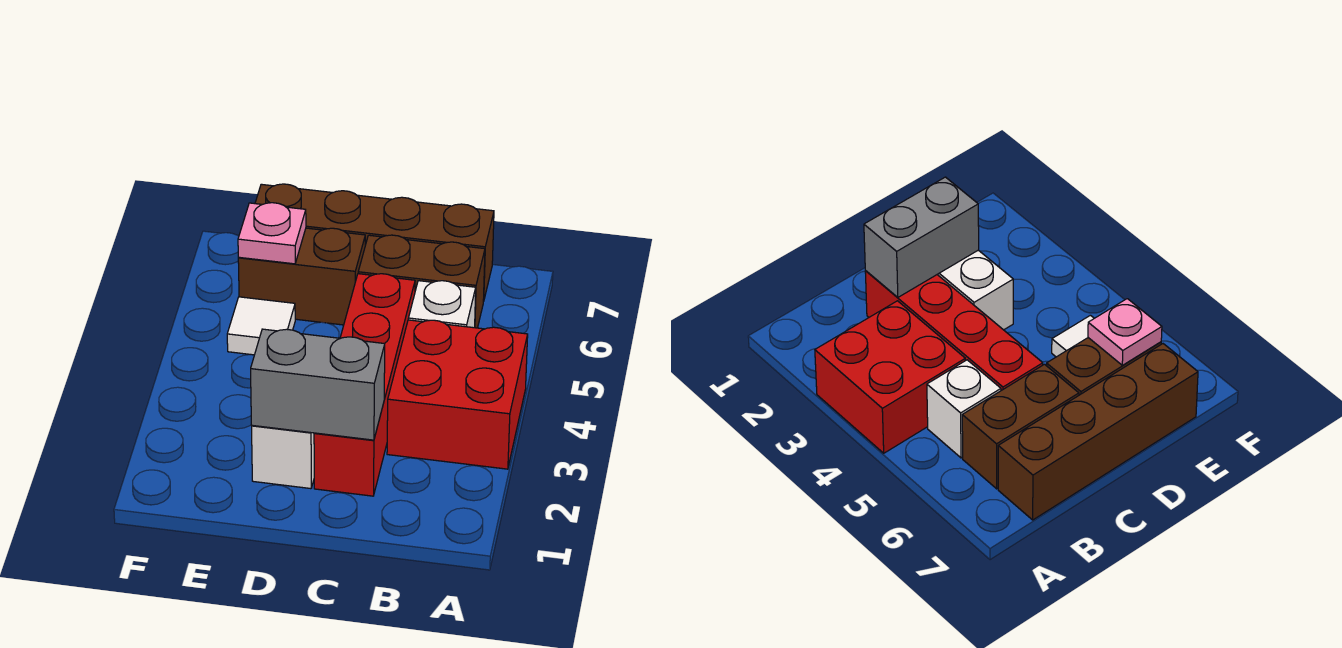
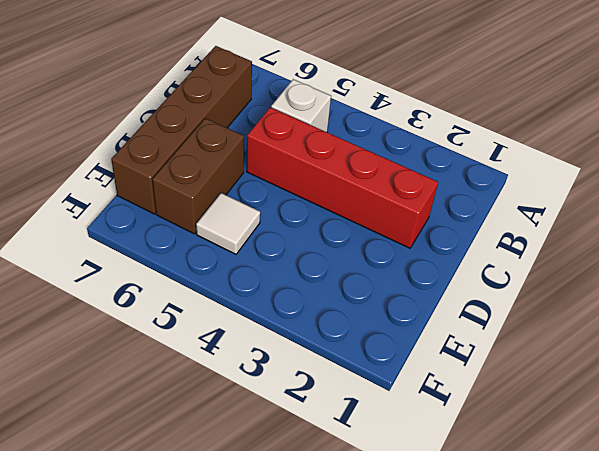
none -> red brick A3:B4 level 1
none -> brown brick B6:C6 level 1

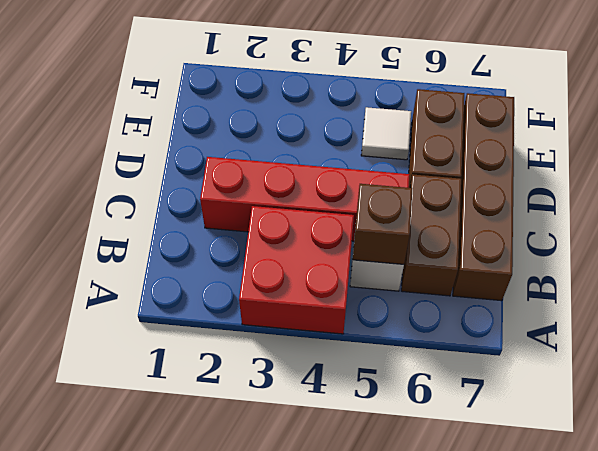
brown brick B5 level 2 -> none
none -> white brick D2:D3 level 1
none -> grey brick C2:D2 level 2

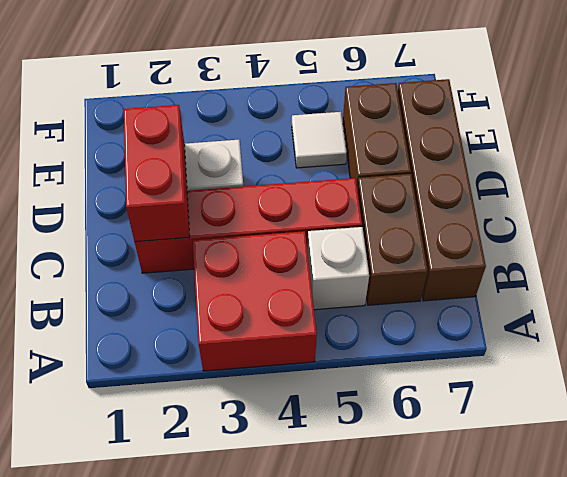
red brick C2:D2 level 2 -> grey brick C2:D2 level 2
none -> pink plate E6 level 2

